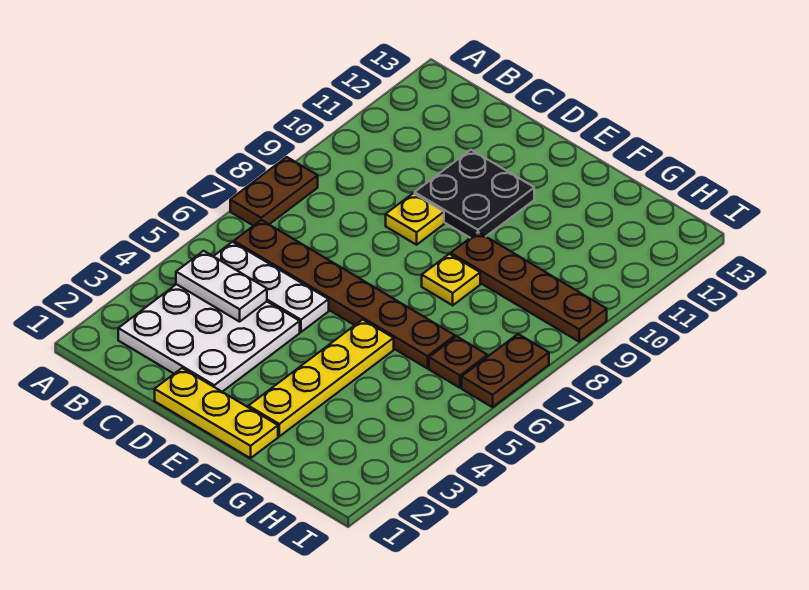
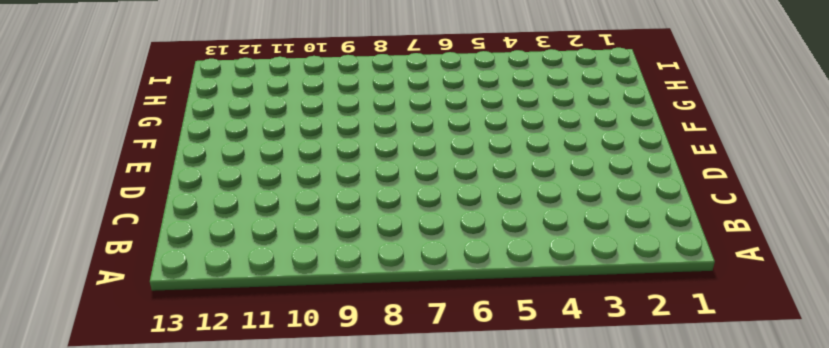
none -> brown plate A7:A8 level 1
none -> white plate B2:D4 level 1
none -> white plate B5:D5 level 1

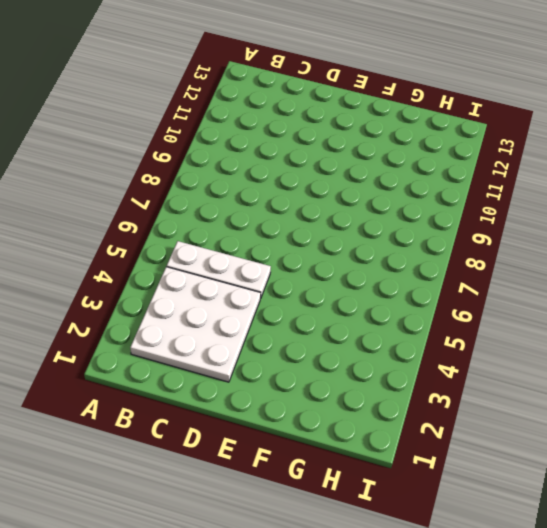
none -> brown plate A7:A8 level 1
none -> brown plate B6:G6 level 1
none -> yellow plate D1:F1 level 1

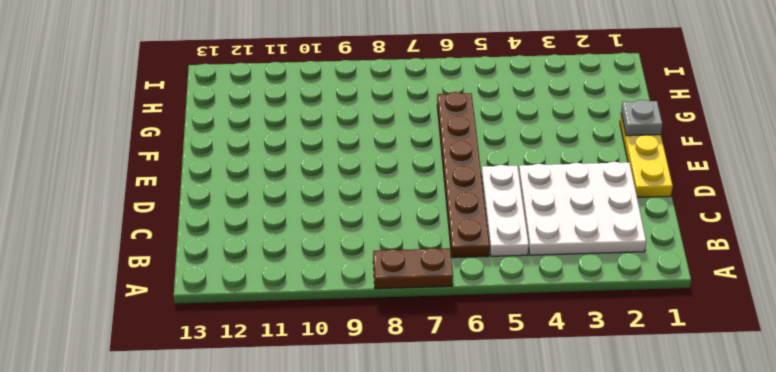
grey plate F1 level 2 -> none
none -> yellow plate D9 level 1
none -> black plate D10:E11 level 1
none -> yellow plate F2:F5 level 1

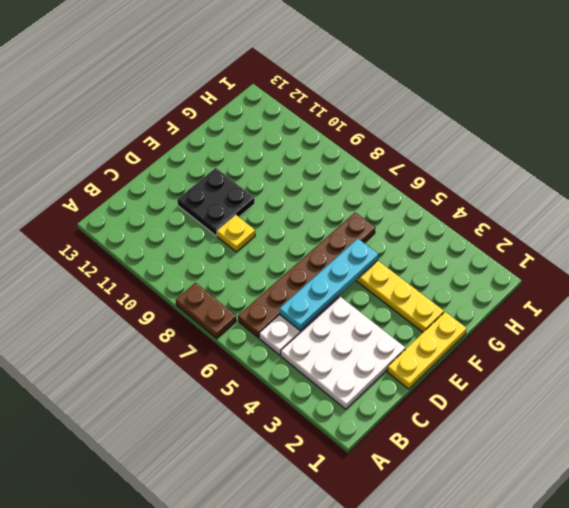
cyan plate C5:F5 level 2 -> none
none -> yellow plate F8 level 1
none -> brown plate F9:I9 level 1
none -> brown plate H6 level 1

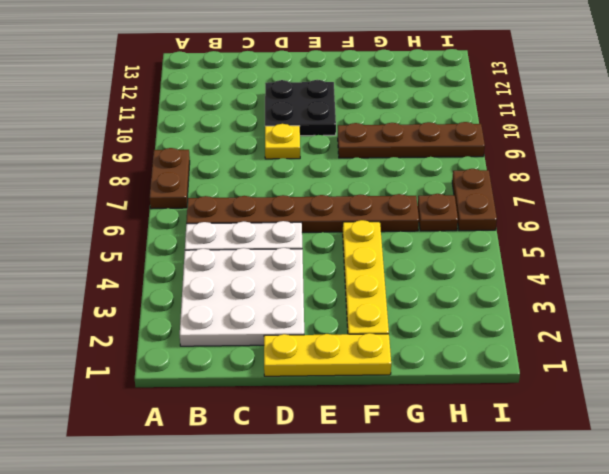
none -> yellow plate F8 level 1
none -> white plate B4:C4 level 2

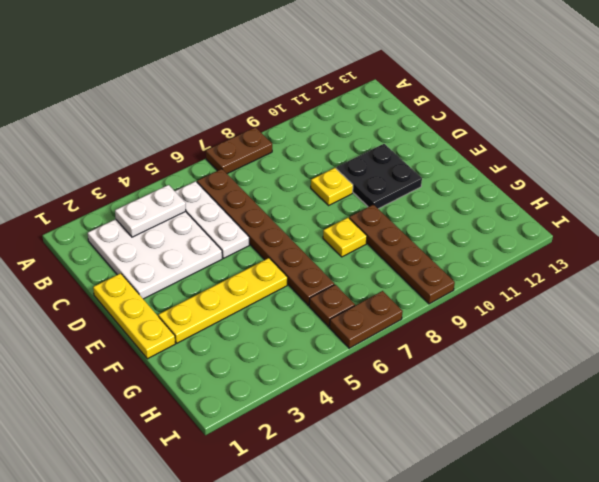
white plate B3:B4 level 2 -> white plate B4:C4 level 2

